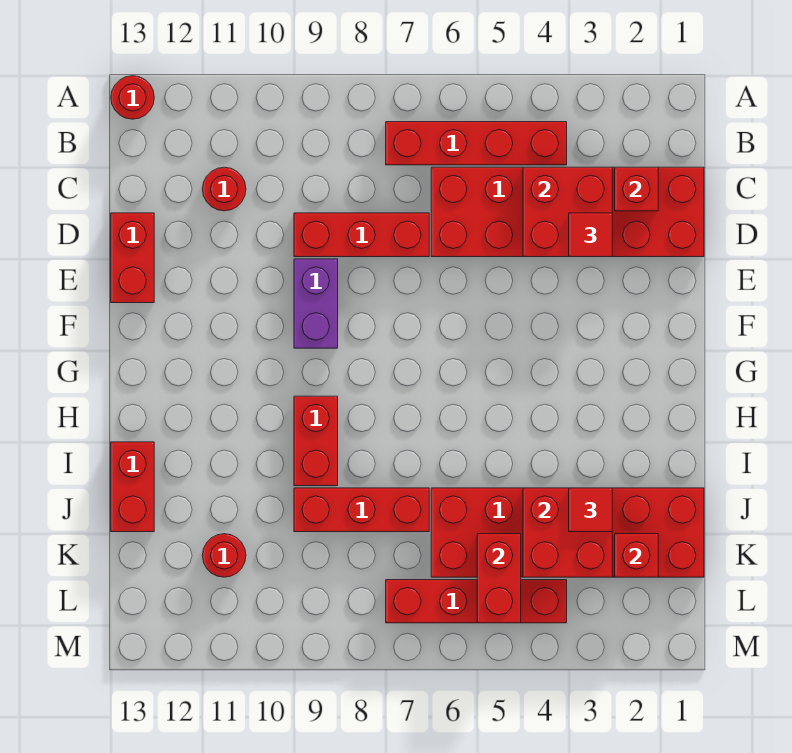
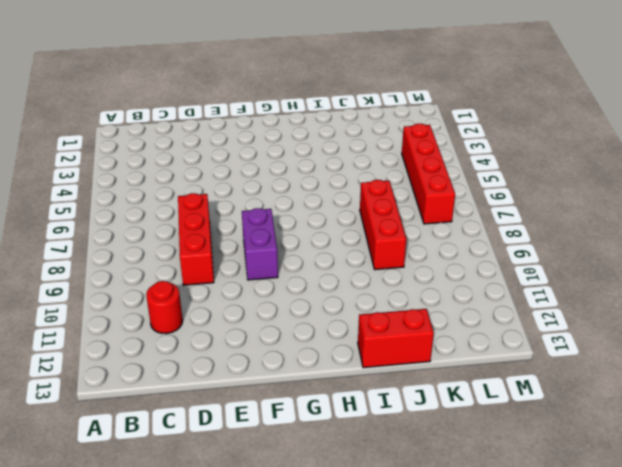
purple brick F8:F9 level 1 -> purple brick E9:F9 level 1
none -> red round brick A13 level 1
none -> red brick B4:B7 level 1
none -> red brick C1:D6 level 1

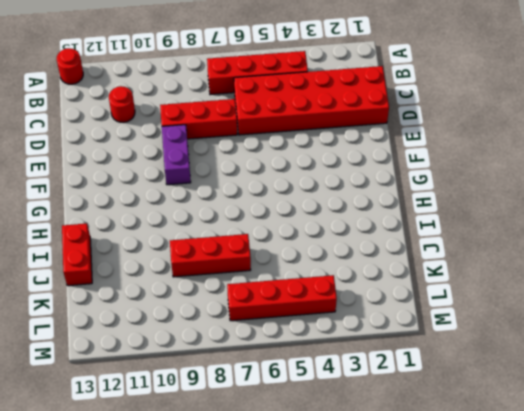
none -> red brick D13:E13 level 1
none -> red brick H9:I9 level 1
none -> red brick J1:K6 level 1

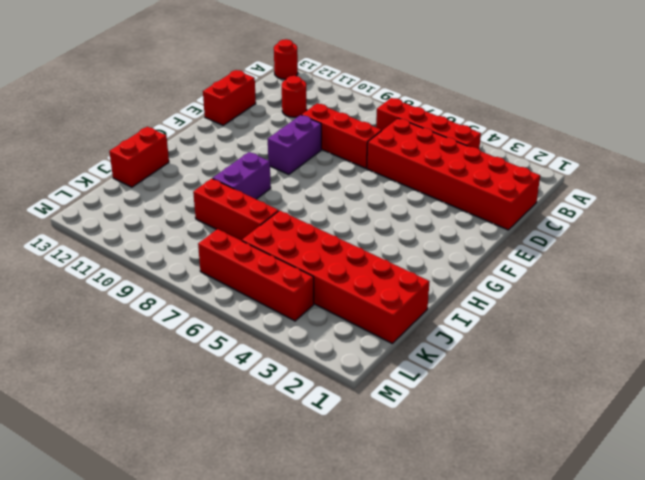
purple brick H9:I9 level 1 -> red brick H9:I9 level 1
none -> red round brick K11 level 1
none -> red brick C2 level 2
none -> red brick C3:D4 level 2

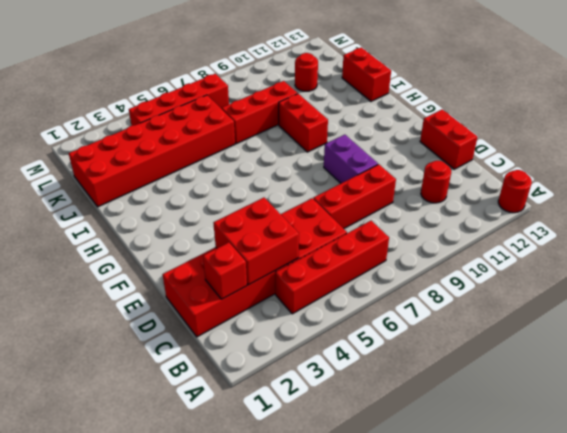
none -> red brick J3:K4 level 2
none -> red brick K2 level 2
none -> red brick K5:L5 level 2

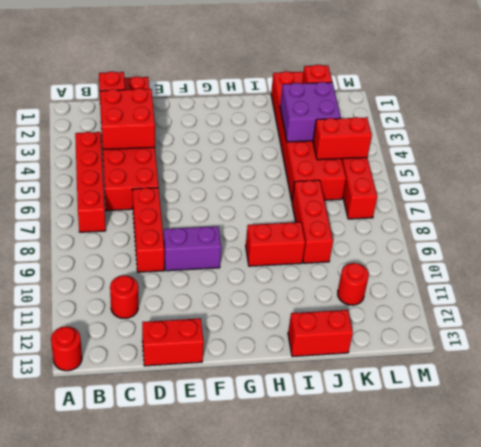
purple brick J3:K4 level 2 -> red brick J3:K4 level 2
none -> red tile D3 level 3
none -> red tile J3 level 3

